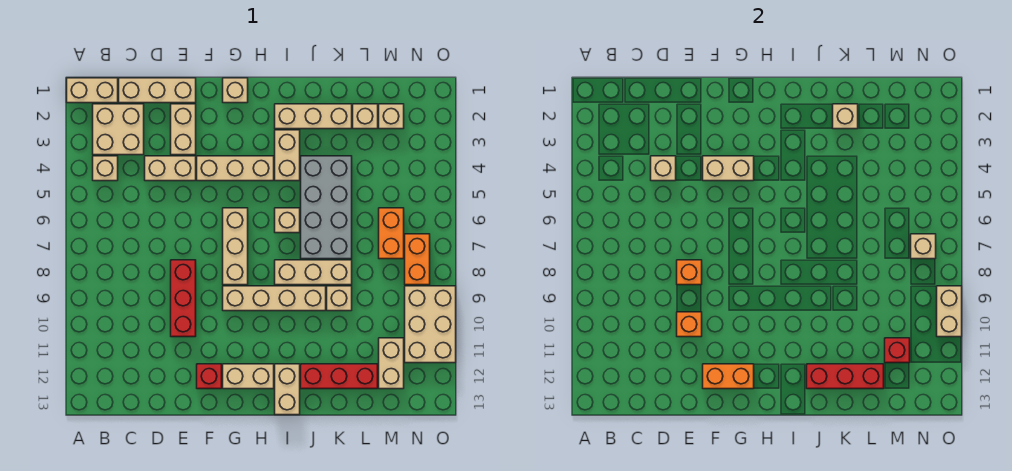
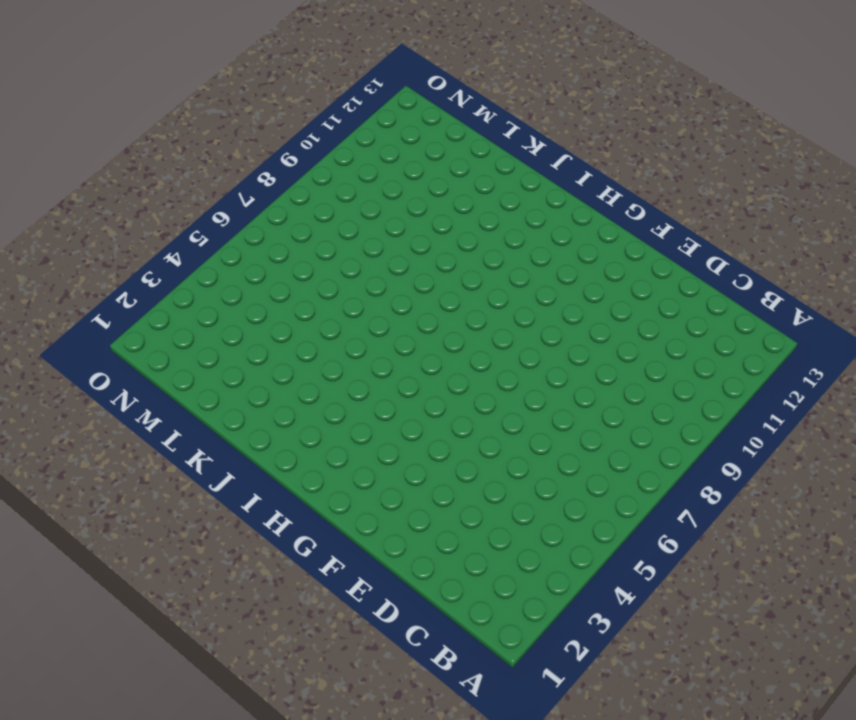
none -> tan brick A1:B1 level 1
none -> tan brick B2:C3 level 1
none -> tan brick B4 level 1
none -> tan brick C1:E1 level 1

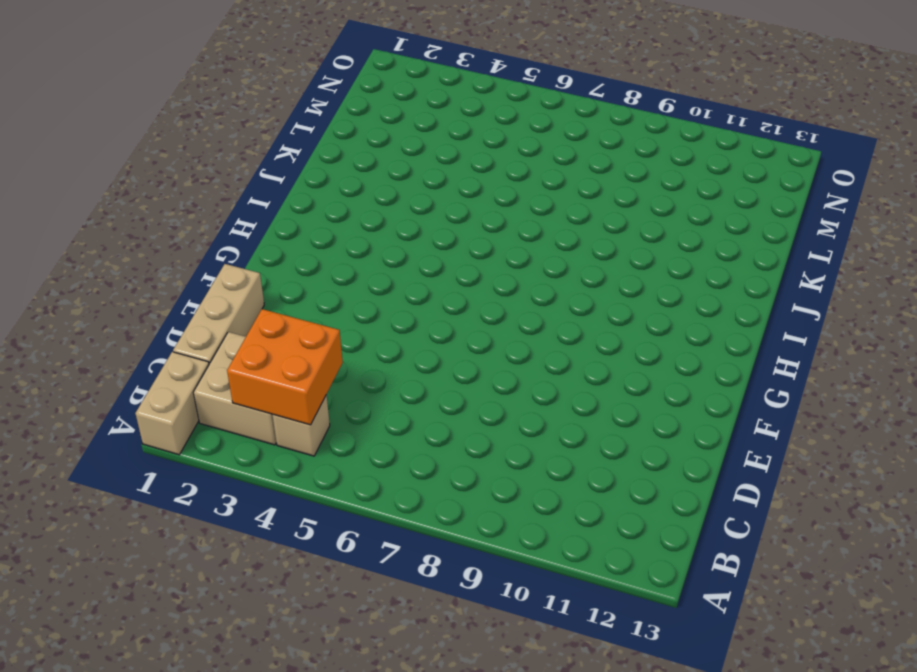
orange brick B3:C4 level 2 -> none
none -> tan brick D4:E4 level 1
none -> tan brick E2:E3 level 1
none -> red brick E8:E10 level 1
none -> tan brick F4:H4 level 1

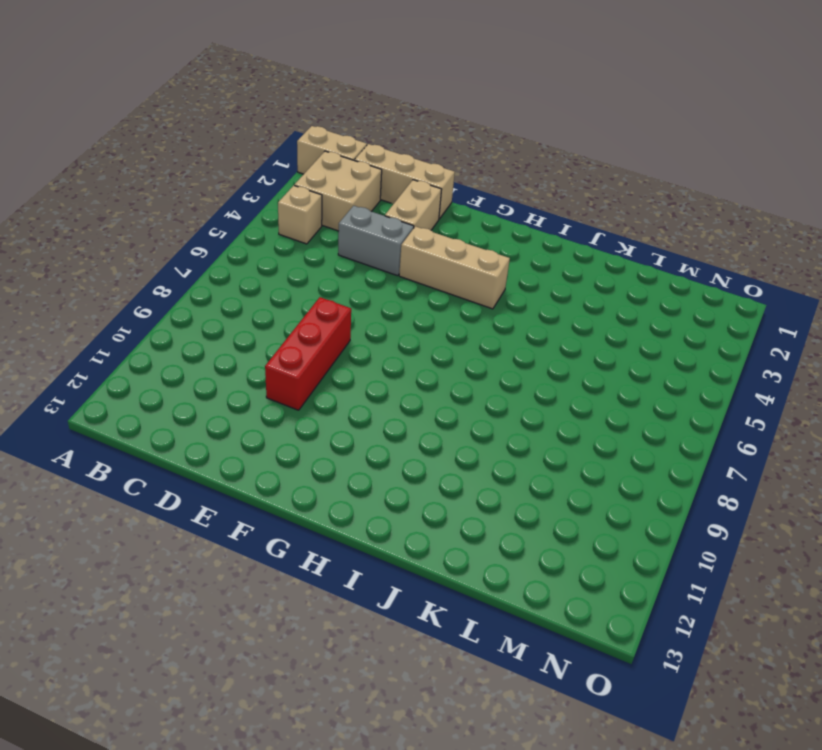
grey brick D4:E4 level 1 -> tan brick D4:E4 level 1
none -> red brick F12 level 1
none -> tan brick G1 level 1
none -> tan brick G6:G8 level 1
none -> tan brick G9:J9 level 1

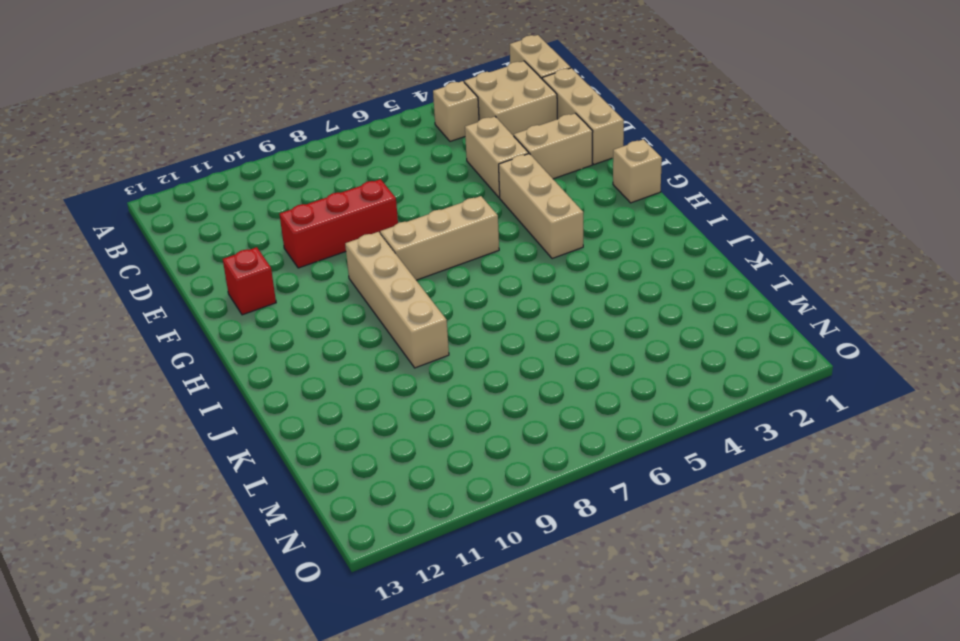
none -> tan brick G12:H12 level 1
none -> tan brick I2:K2 level 1
none -> tan brick I3:I4 level 1
none -> tan brick I6 level 1

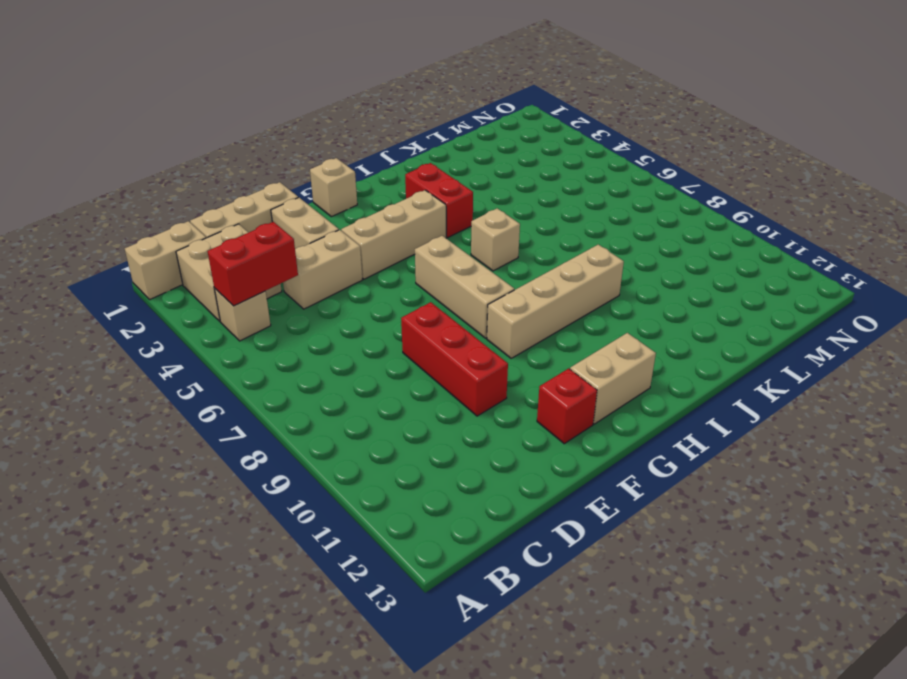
red brick B4:C4 level 2 -> none
red brick I3:I4 level 1 -> tan brick I3:I4 level 1
none -> tan brick I2:K2 level 1
none -> tan brick I8:K8 level 1
none -> tan brick I12:I13 level 1
none -> grey brick J4:K7 level 1

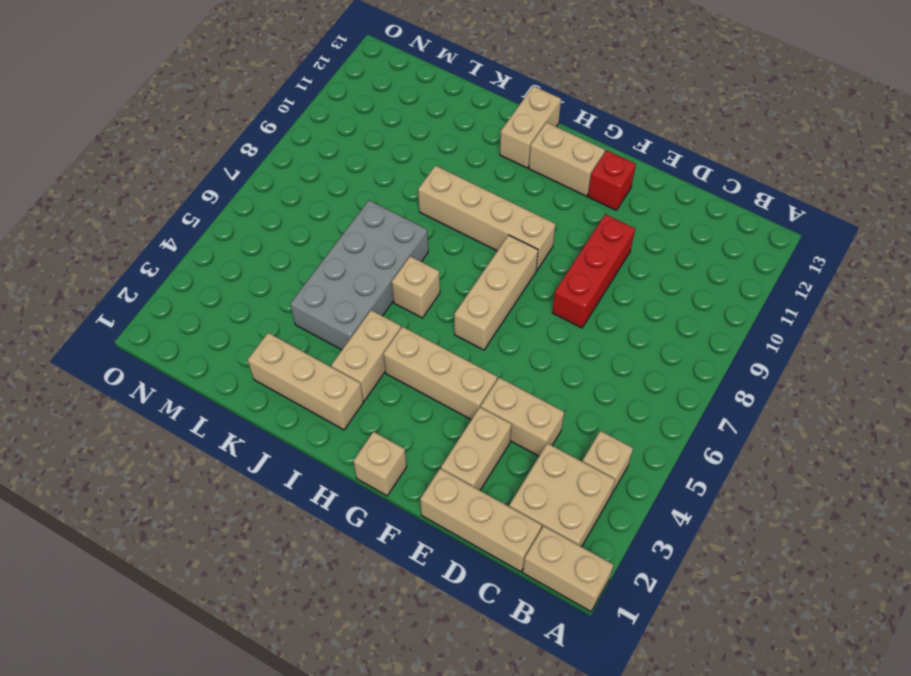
none -> tan brick I8:K8 level 1
none -> red brick J12:L12 level 1
none -> tan brick K9 level 1
none -> tan brick L2 level 1

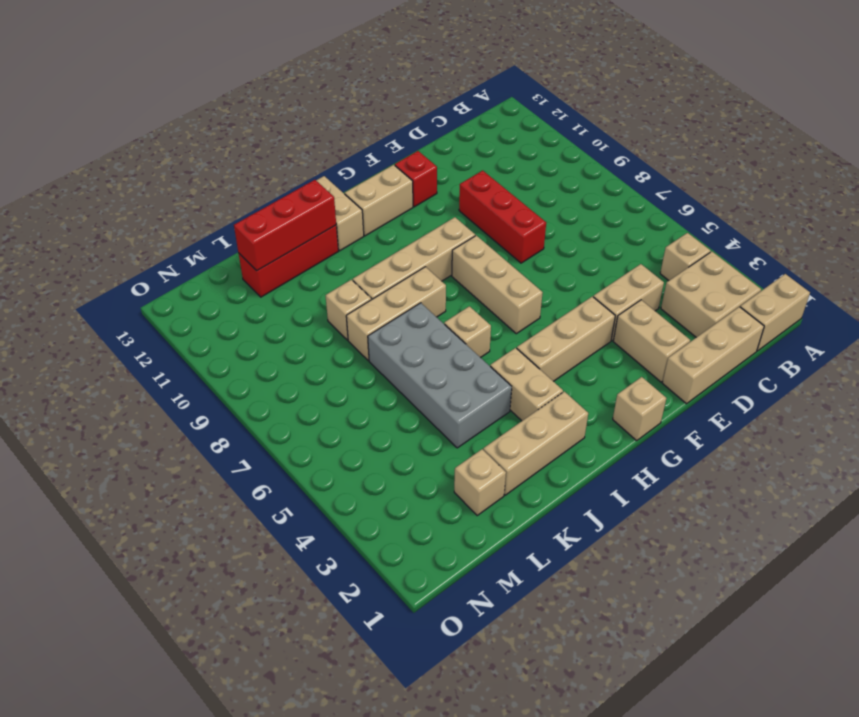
none -> tan brick M2 level 1
none -> orange brick M6:M7 level 1
none -> tan brick M11:M12 level 1
none -> orange brick N7:N8 level 1

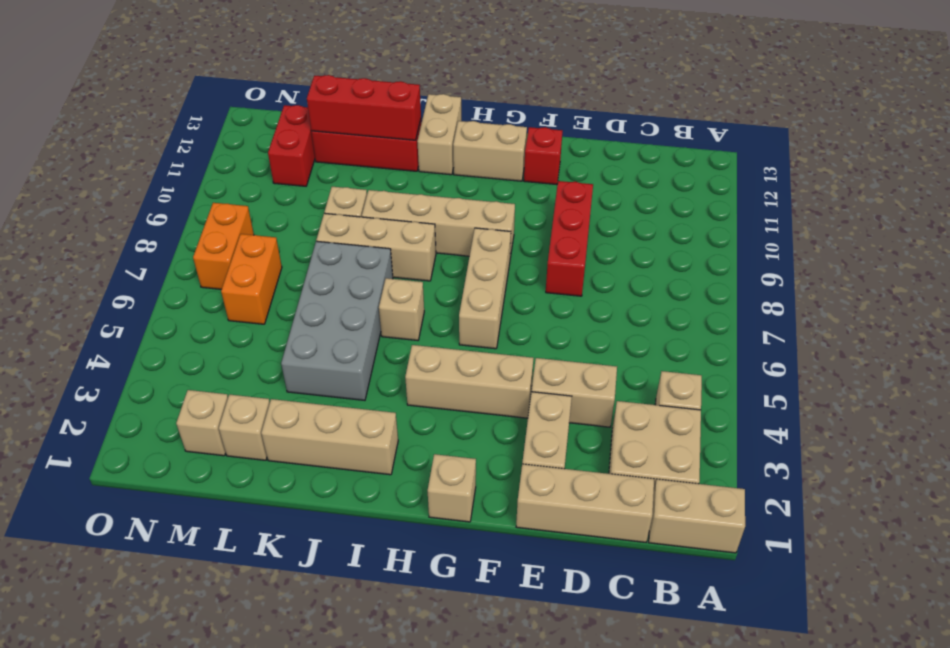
red brick M11:M12 level 1 -> tan brick M11:M12 level 1
none -> tan brick I3:I4 level 1
none -> tan brick N9:O11 level 1
none -> tan brick D4 level 2
none -> orange brick E8 level 2

